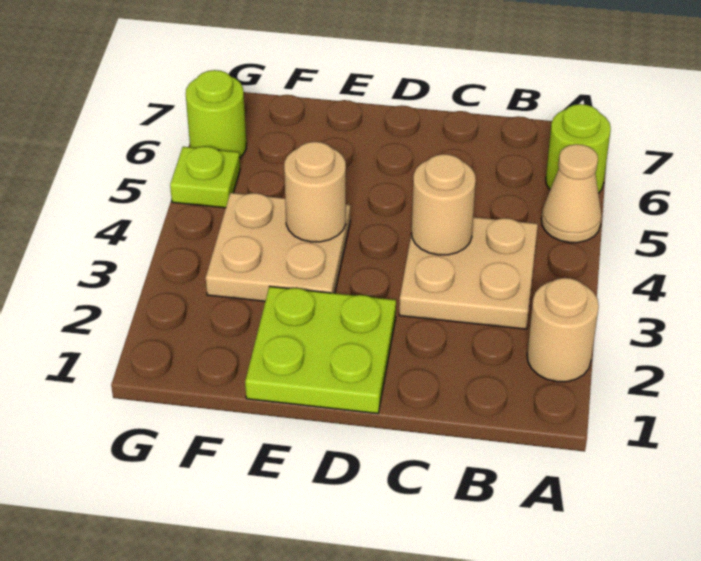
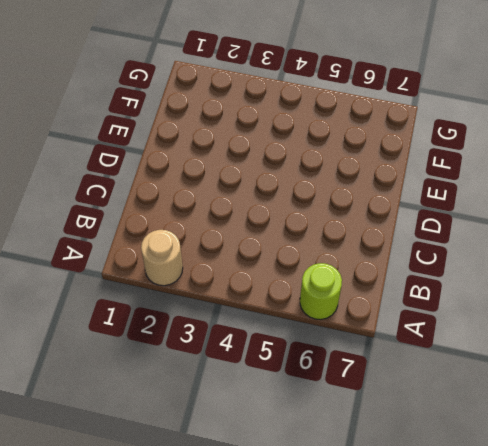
none -> tan cone A5 level 1
none -> tan plate B3:C4 level 1

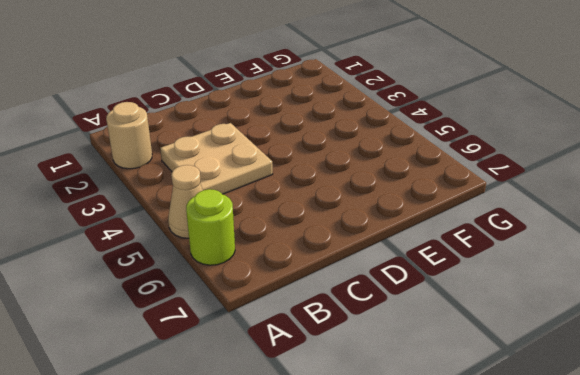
none -> lime plate D1:E2 level 1
none -> tan plate E3:F4 level 1

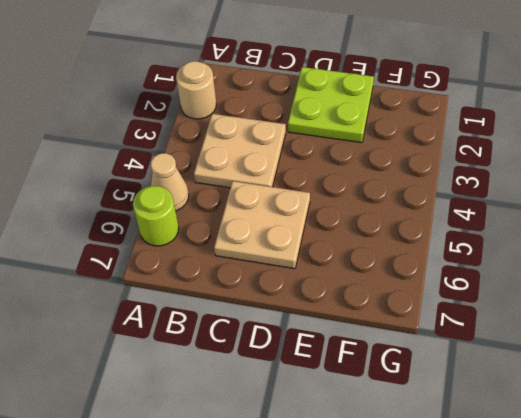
tan plate C5:D6 level 1 -> tan plate E3:F4 level 1
none -> lime plate G5 level 1
none -> lime round brick G6 level 1

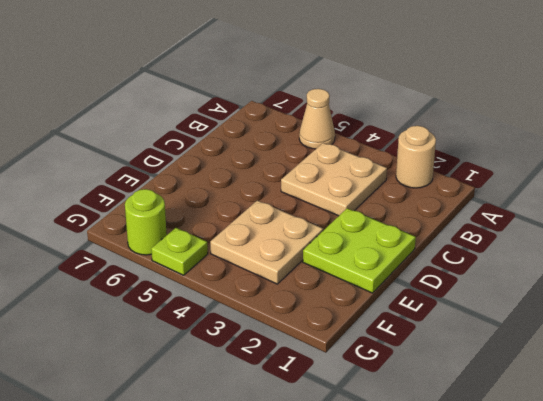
none -> lime round brick A6 level 1
none -> tan round brick C4 level 2

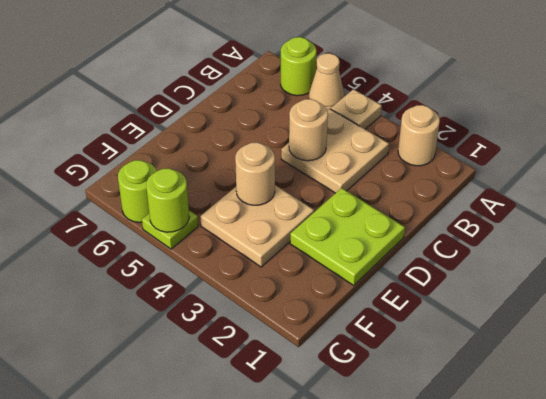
tan plate A4 level 1 -> none
lime round brick G5 level 2 -> none

